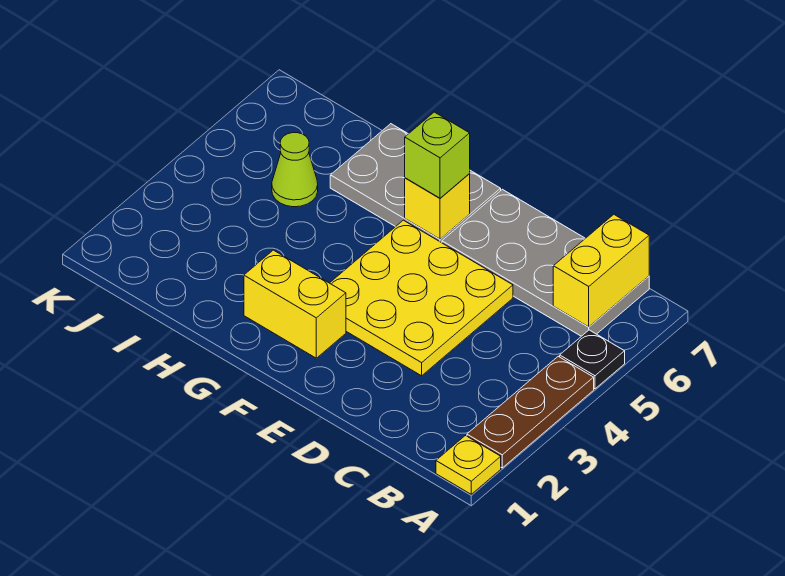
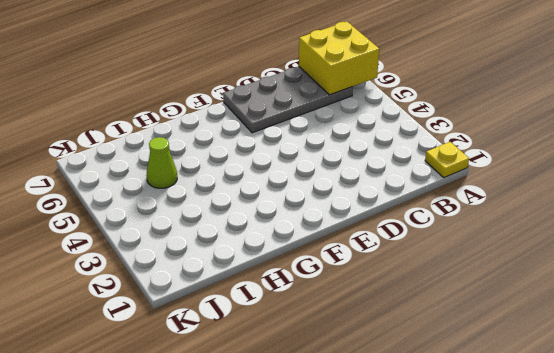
yellow brick A6:B7 level 2 -> yellow brick B6:B7 level 2
none -> brown plate A2:A4 level 1
none -> black plate A5 level 1

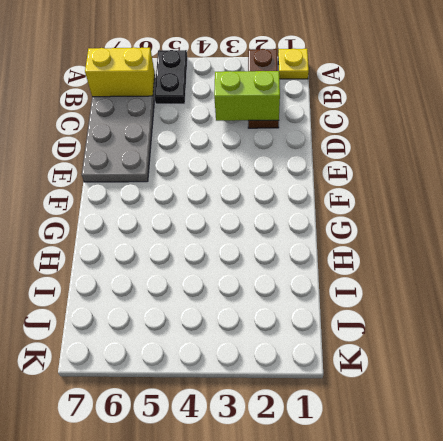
brown plate A2:C2 level 1 -> brown plate A2:A4 level 1
black plate A5:B5 level 1 -> black plate A5 level 1
lime brick C2:C3 level 2 -> none
none -> yellow plate D3:F5 level 1
none -> yellow brick F2:G2 level 1

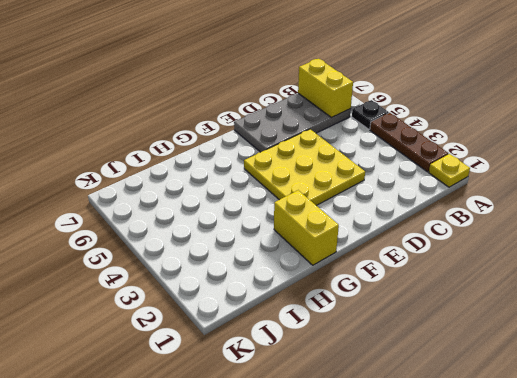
yellow brick G1:G2 level 1 -> yellow brick F2:G2 level 1
none -> grey plate F6:H7 level 1
none -> lime cone I5 level 1

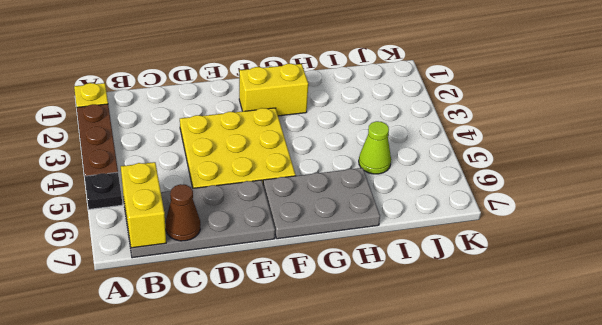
brown cone C7 level 2 -> none
none -> yellow brick F6 level 2
none -> lime brick F6 level 3

